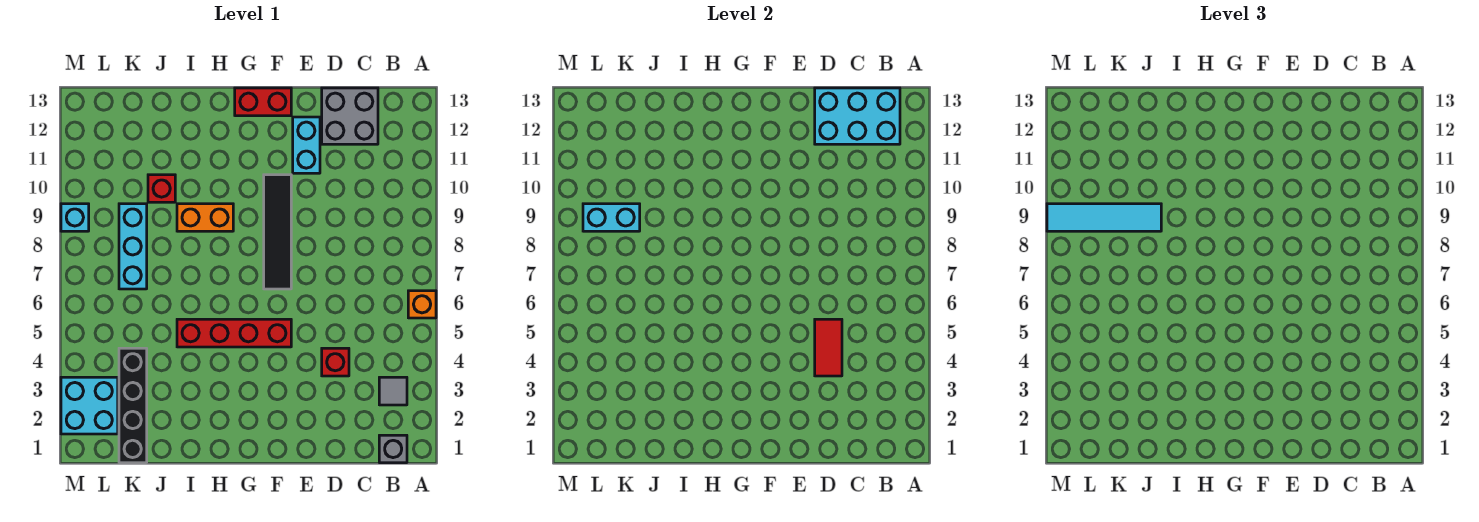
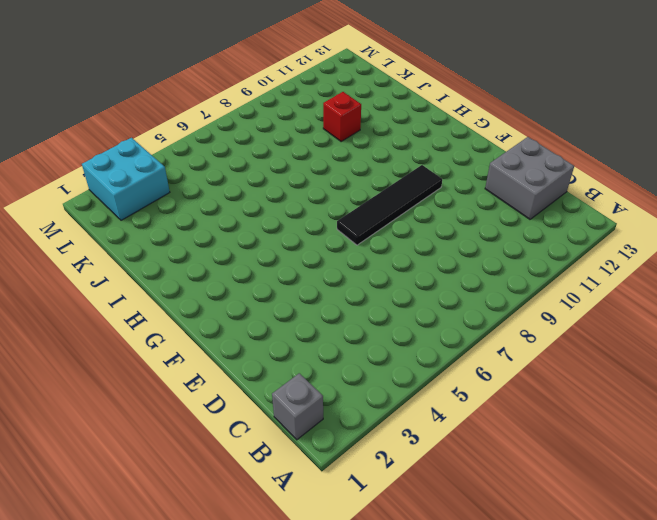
none -> orange brick A6 level 1
none -> grey tile B3 level 1
none -> red brick D4 level 1

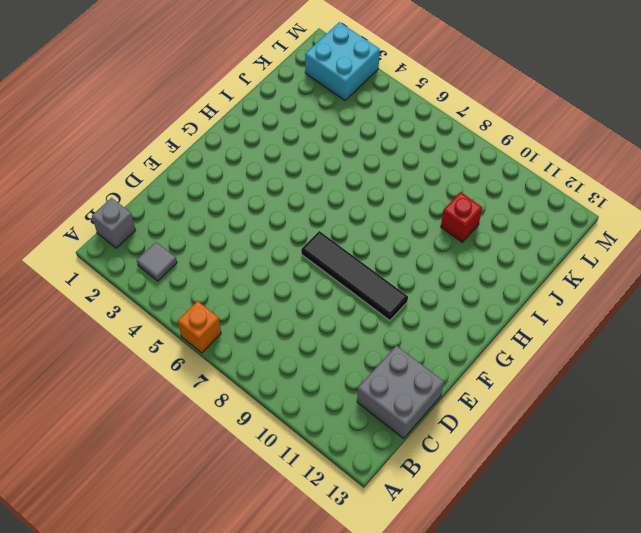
none -> red brick D4 level 1
none -> cyan brick E11:E12 level 1
none -> red brick F5:I5 level 1

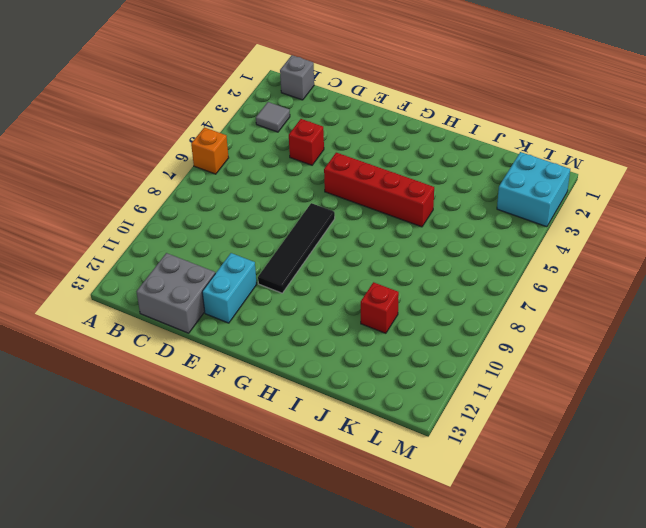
none -> red brick F13:G13 level 1
none -> orange brick H9:I9 level 1
none -> black brick K1:K4 level 1

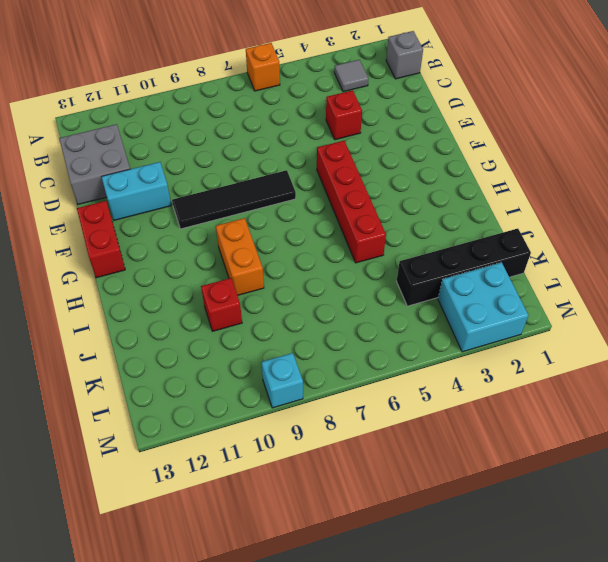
none -> cyan brick K7:K9 level 1
none -> cyan brick B12:D13 level 2
none -> red tile D4:D5 level 2

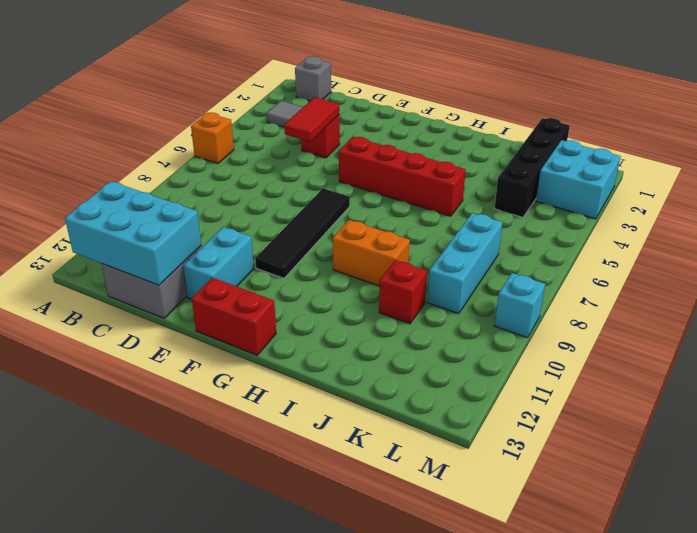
none -> cyan brick K9:L9 level 2
none -> cyan tile J9:M9 level 3

